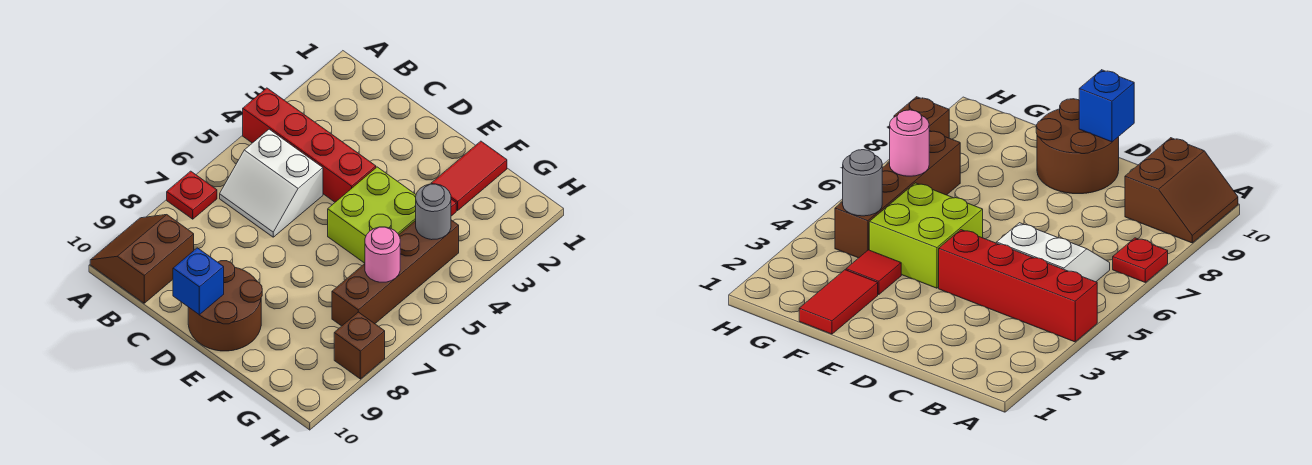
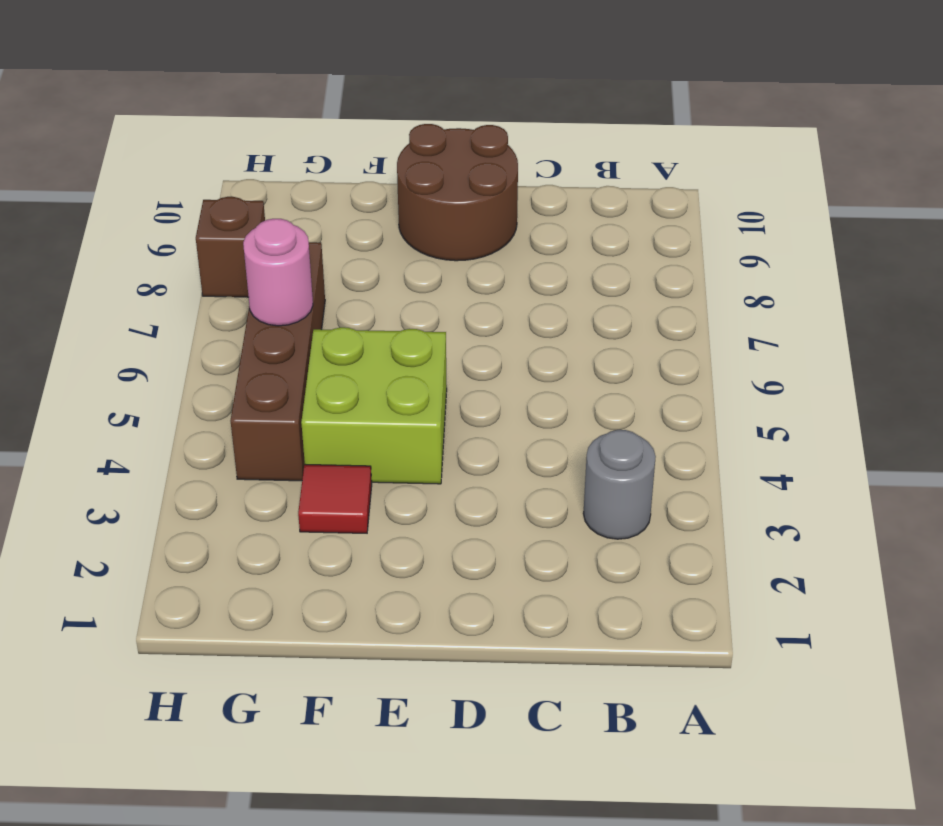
grey round brick B3 level 1 -> grey round brick G4 level 2
none -> red brick A4:D4 level 1
none -> red plate A7 level 1
none -> brown slope A9:B10 level 1 top B

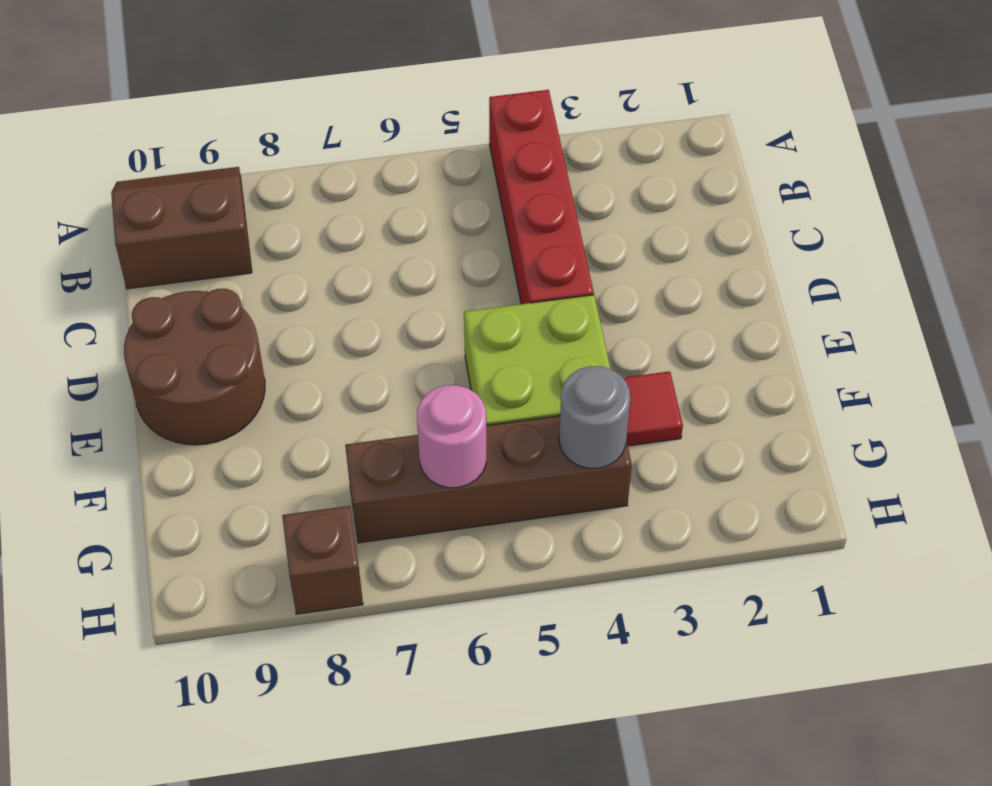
none -> red plate A7 level 1
none -> white slope B5:C6 level 1 top 5
none -> red tile F1:F2 level 1

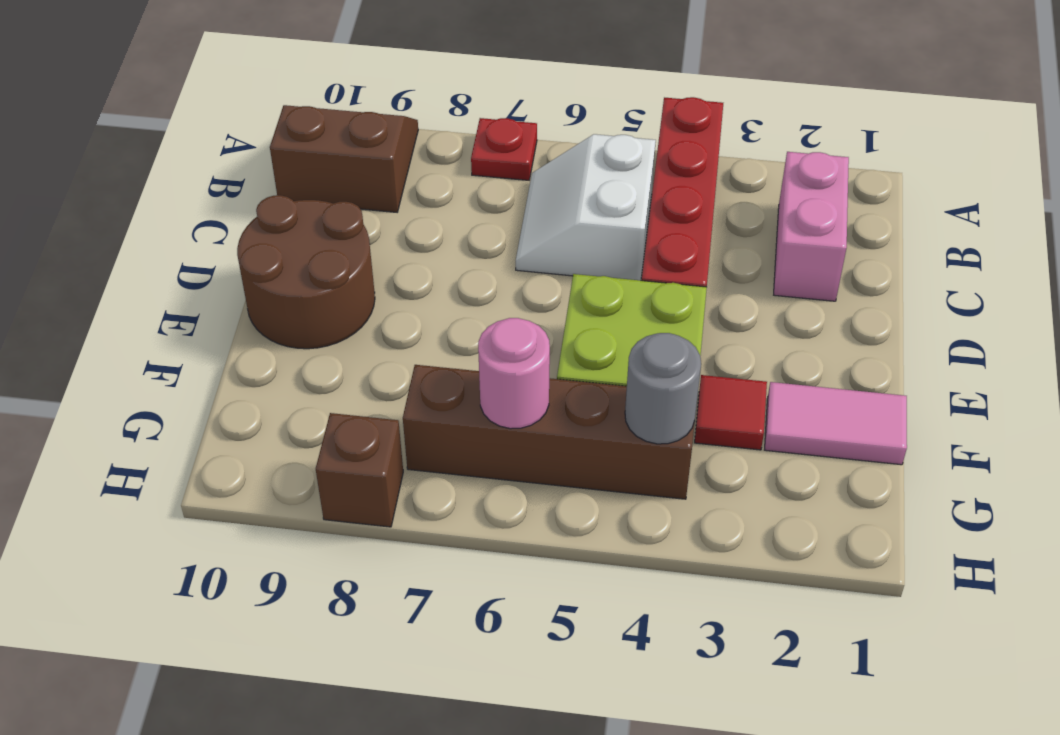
pink brick B2:C2 level 1 -> none
pink tile F1:F2 level 1 -> red tile F1:F2 level 1
none -> blue brick D10 level 2

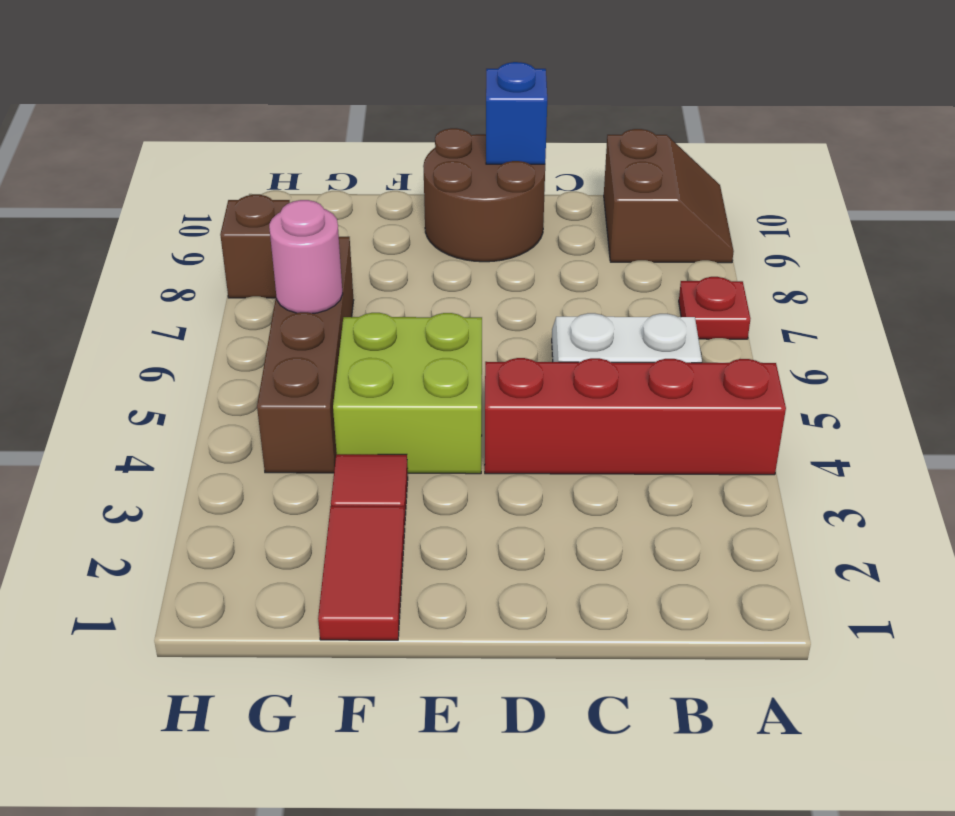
none -> grey round brick G4 level 2

